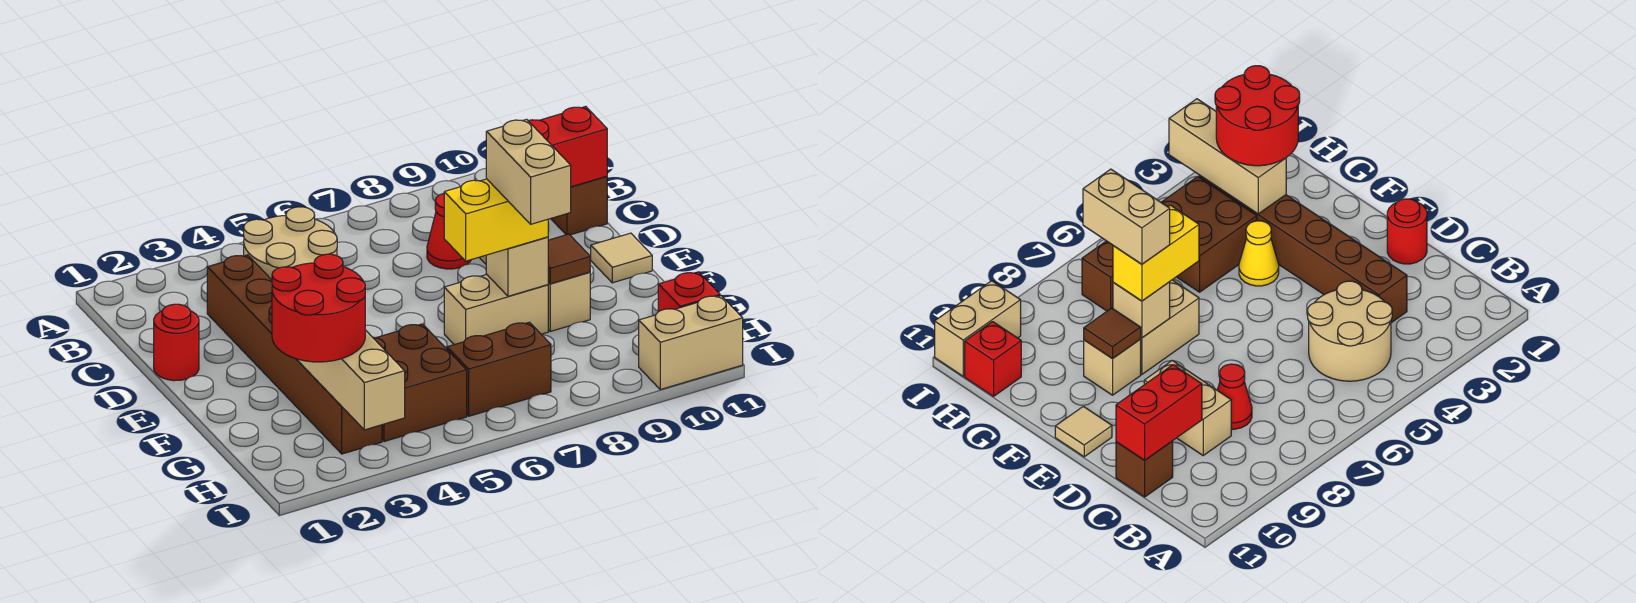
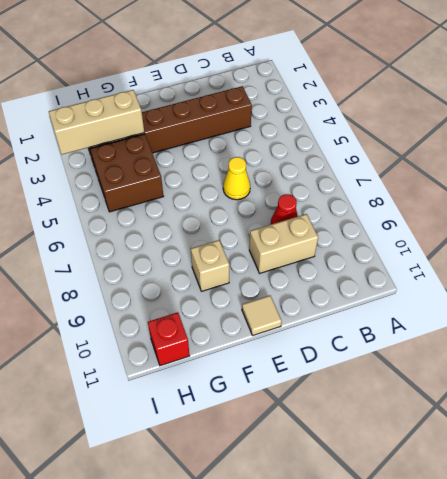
yellow cone D6 level 1 -> yellow cone F4 level 1
none -> tan round brick B4:C5 level 1
none -> brown brick C11 level 1
none -> red round brick D1 level 1

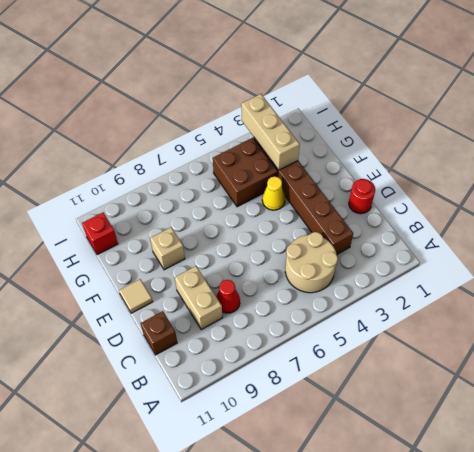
none -> tan brick F7:F8 level 1
none -> brown brick H6:H7 level 1
none -> tan brick I10:I11 level 1

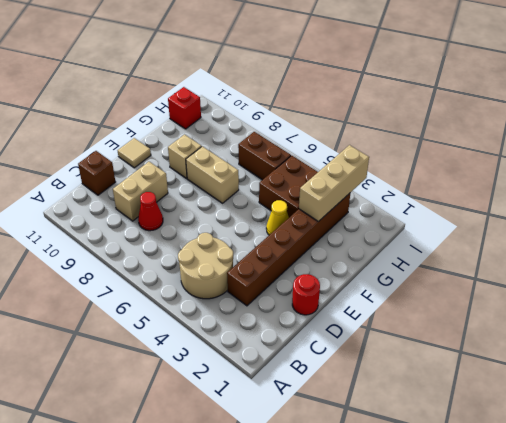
none -> tan brick I10:I11 level 1
none -> red brick C10:C11 level 2
none -> tan brick F8 level 2

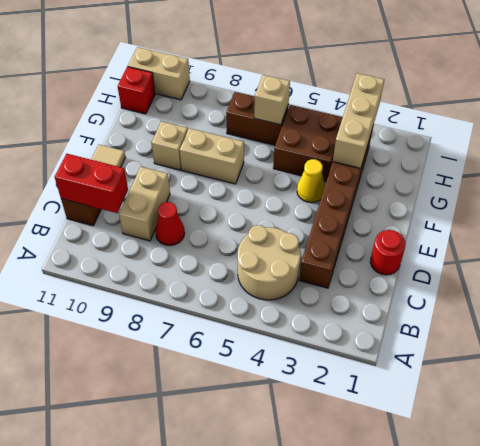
tan brick H6 level 2 -> tan brick F8 level 2
none -> brown tile F9 level 2
none -> yellow brick F7:F8 level 3
none -> red round brick G2:H3 level 3

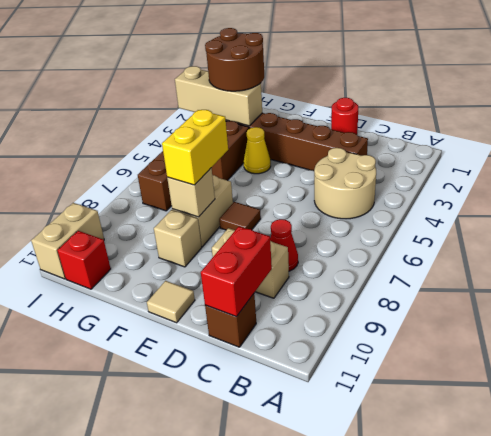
brown tile E7 level 1 -> brown tile F9 level 2
brown round brick G2:H3 level 3 -> red round brick G2:H3 level 3
none -> tan brick F8:G8 level 4

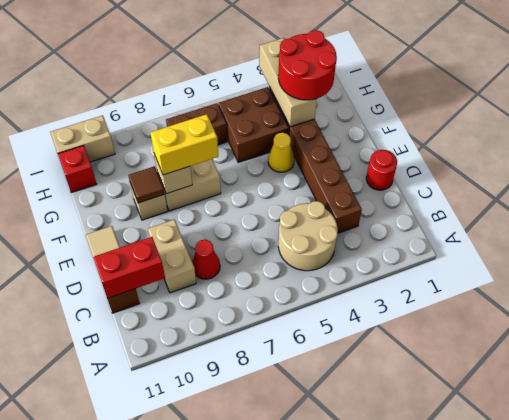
none -> tan brick F8:G8 level 4

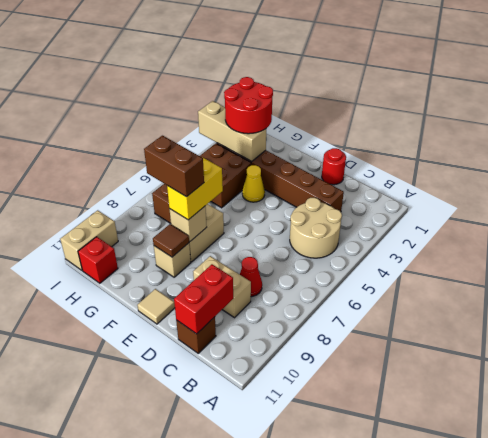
brown brick F8:G8 level 4 -> tan brick F8:G8 level 4

